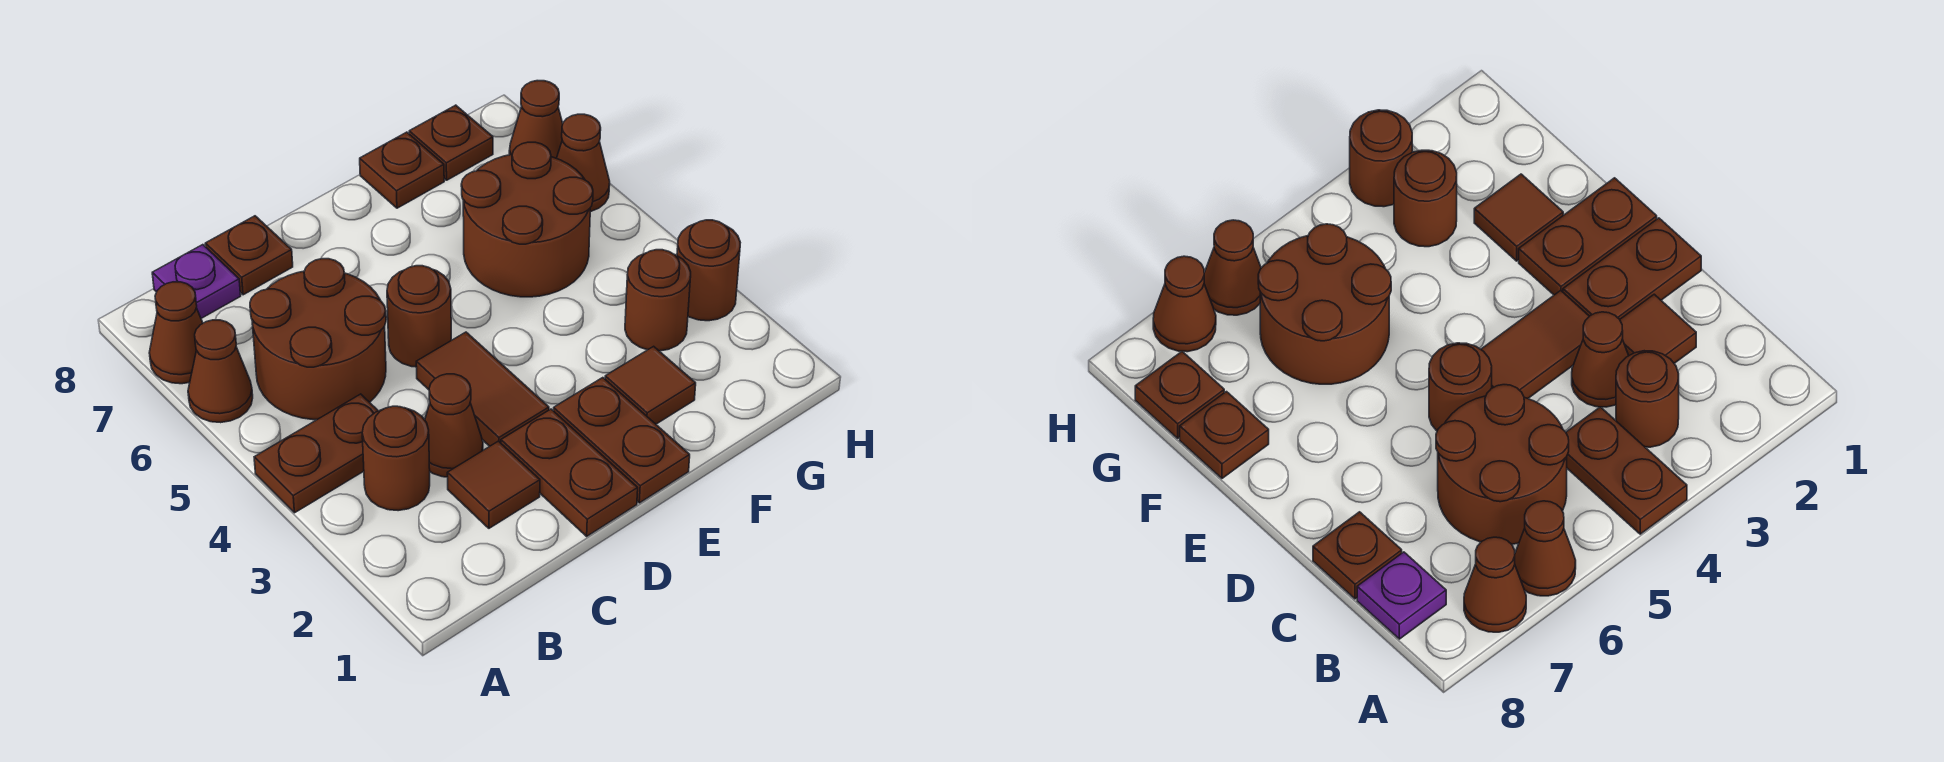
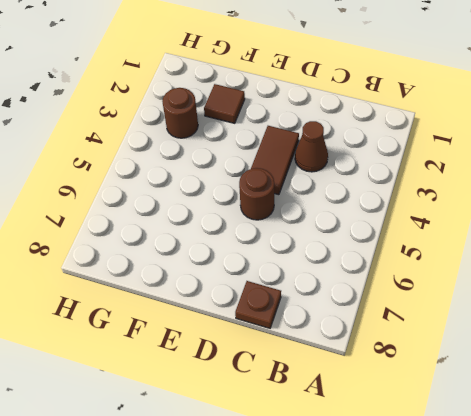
none -> brown plate A4:B4 level 1
none -> brown cone A6 level 1
none -> brown cone A7 level 1

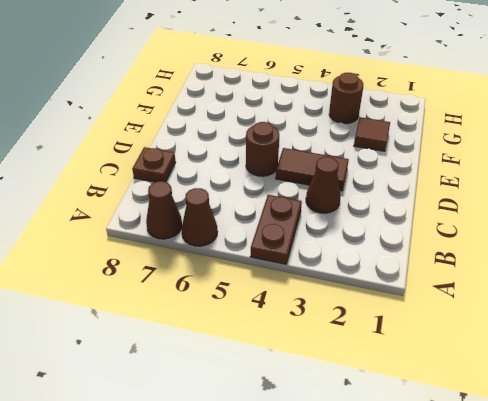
none -> brown round brick B3 level 1
none -> brown round brick B5:C6 level 1
none -> purple plate B8 level 1

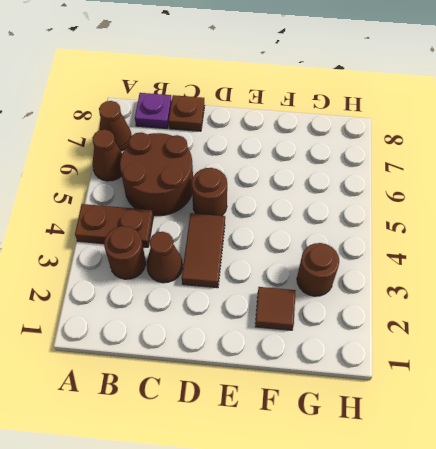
none -> brown tile C2 level 1
none -> brown plate D1:D2 level 1
none -> brown plate E1:E2 level 1

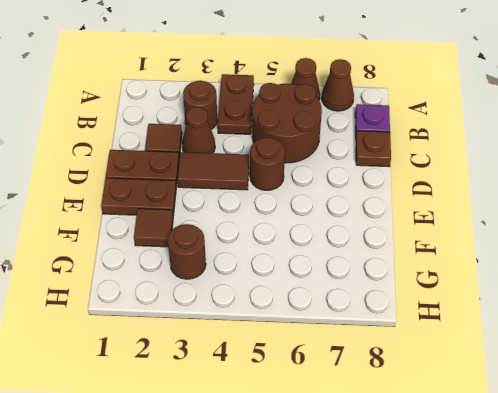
none -> brown round brick F5:G6 level 1
none -> brown plate F8 level 1
none -> brown plate G8 level 1

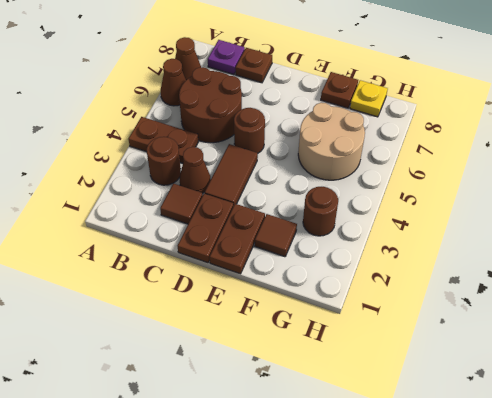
tan round brick F5:G6 level 1 -> brown round brick F5:G6 level 1
yellow plate G8 level 1 -> brown plate G8 level 1
none -> brown round brick H3 level 1
none -> brown cone H6 level 1
none -> brown cone H7 level 1

